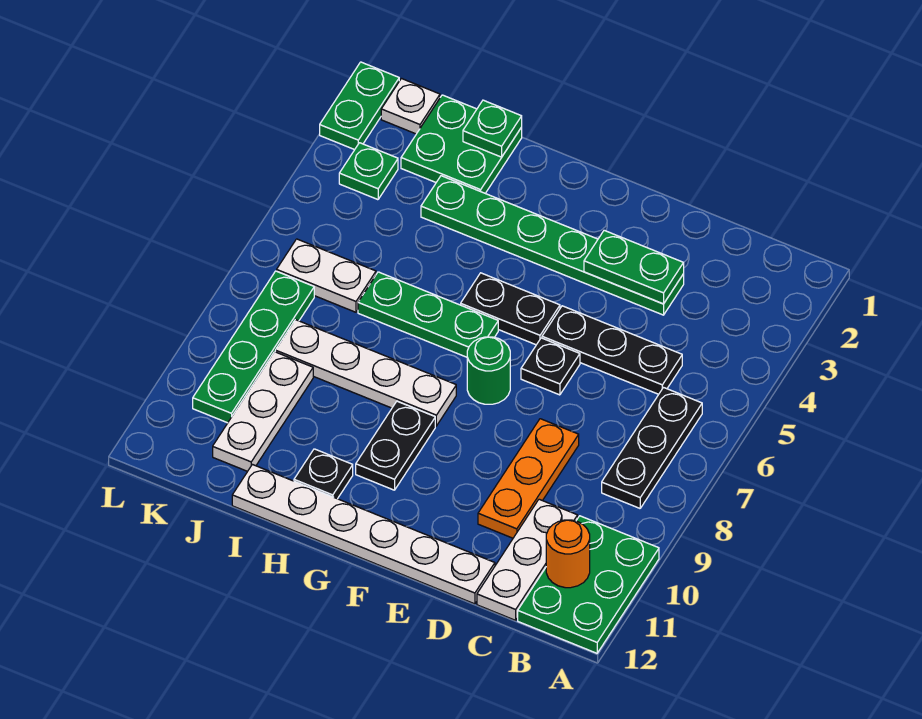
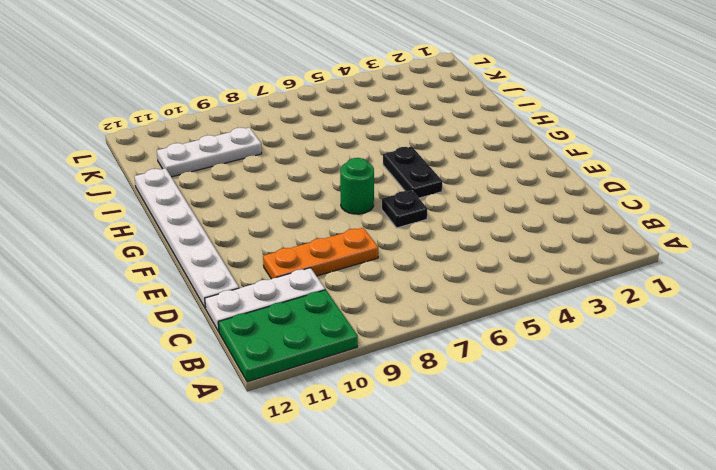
none -> black plate B6:B8 level 1
none -> black plate C5:E5 level 1
none -> green plate D3:I3 level 1

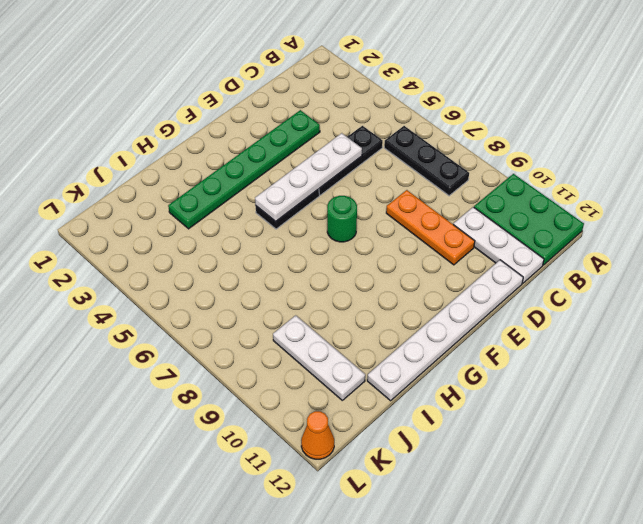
white plate D5:G5 level 2 -> white plate G8:J8 level 1
orange cone L12 level 1 -> none
none -> black plate E6 level 1
none -> green plate G6:I6 level 1
none -> black plate G9:G10 level 1

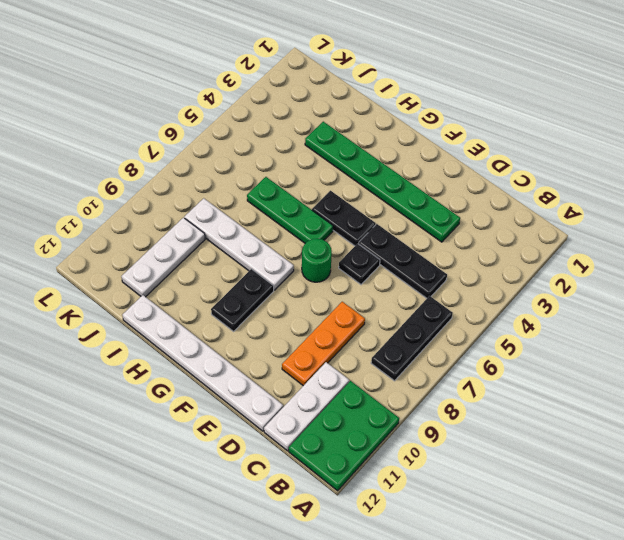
none -> black plate H11 level 1
none -> green plate I1:J2 level 1
none -> white plate J6:K6 level 1

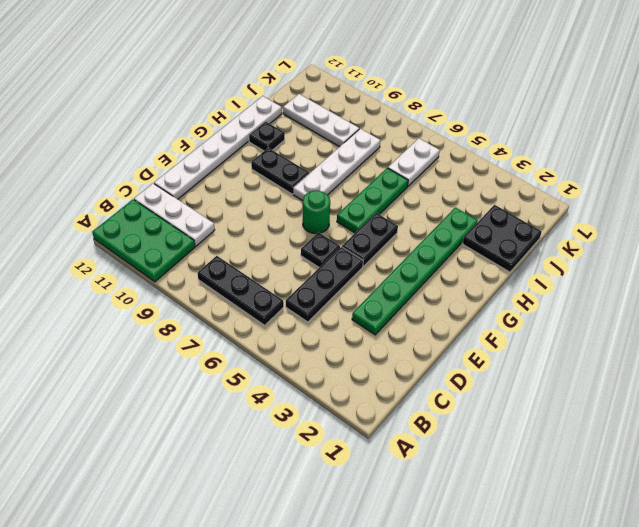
black plate I1:J2 level 1 -> green plate I1:J2 level 1
none -> orange plate D8:D10 level 1
none -> white plate K1 level 1
none -> green plate K3 level 1

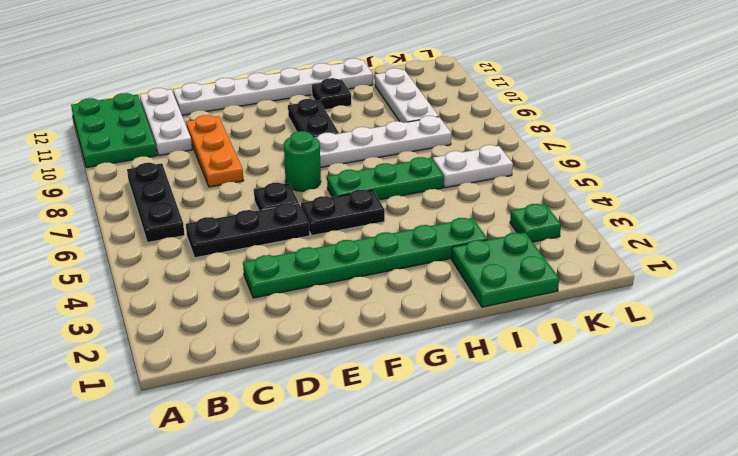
none -> white plate K1 level 1
none -> green plate K7:K10 level 1
none -> green plate L1:L2 level 1

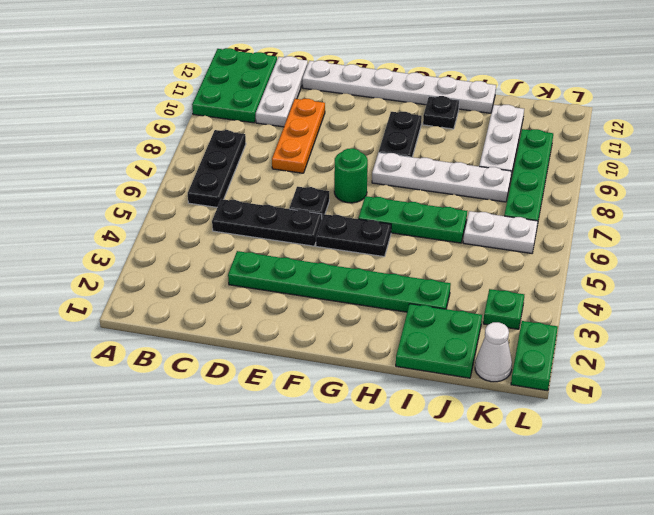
white cone K1 level 1 -> white plate K1 level 1
none -> orange round brick B11 level 2
none -> green plate D3:E3 level 2
none -> green plate I1 level 2

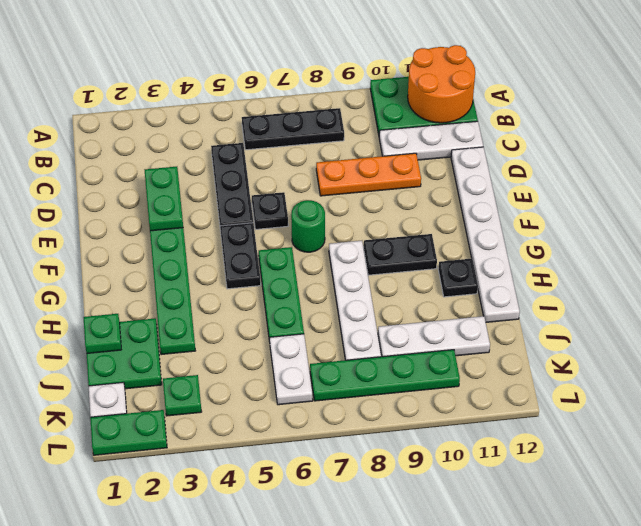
orange round brick A11:B12 level 2 -> orange round brick B11 level 2

